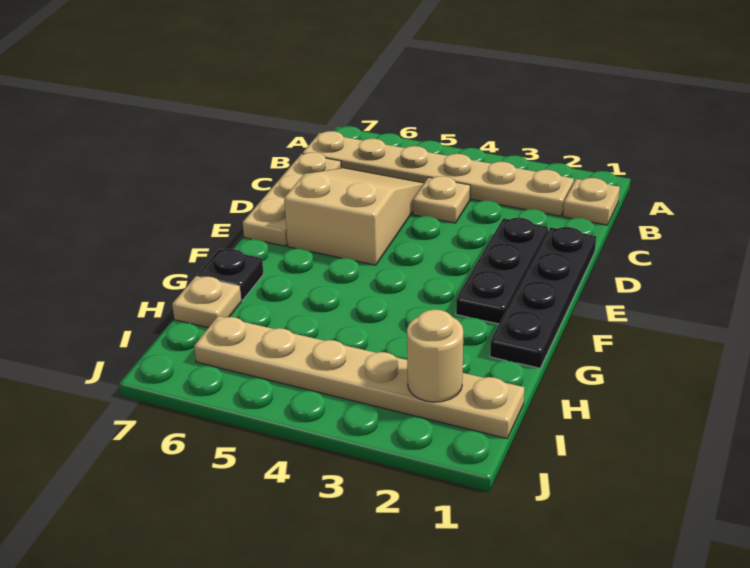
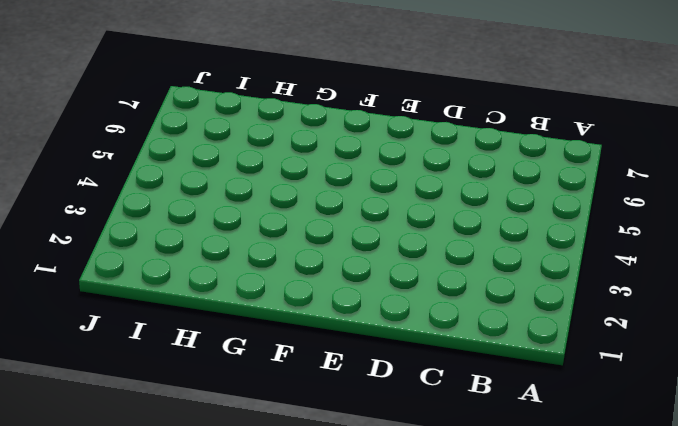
none -> tan plate B1 level 1
none -> tan plate B2:B7 level 1

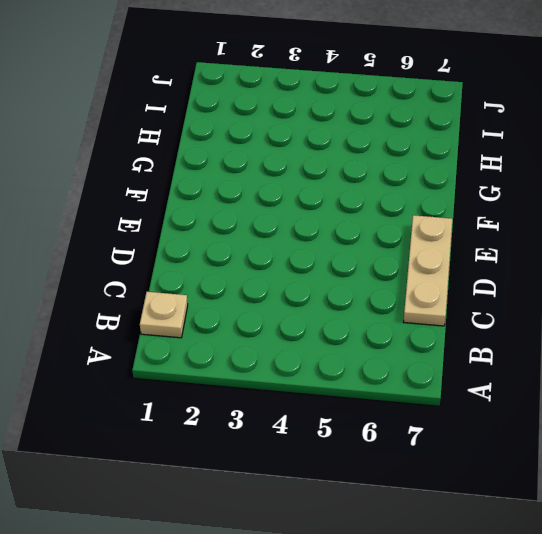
none -> tan plate B2:B7 level 1
none -> tan plate C4 level 1

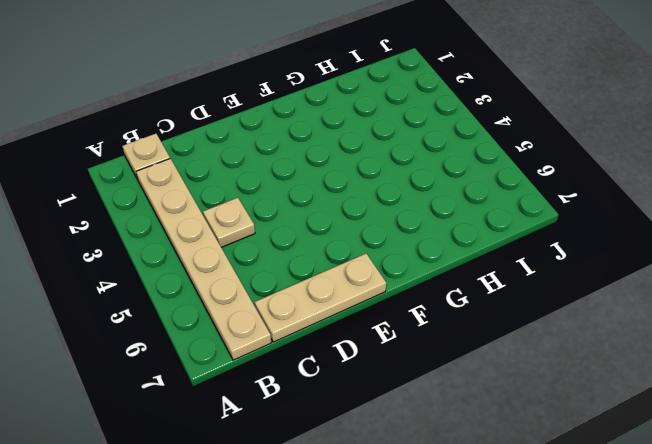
none -> tan slope C5:E6 level 1 top E
none -> black plate D1:G1 level 1

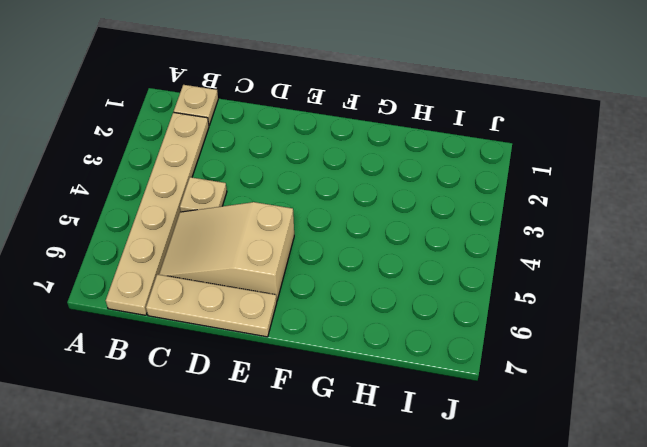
none -> black plate D1:G1 level 1
none -> black plate D2:F2 level 1

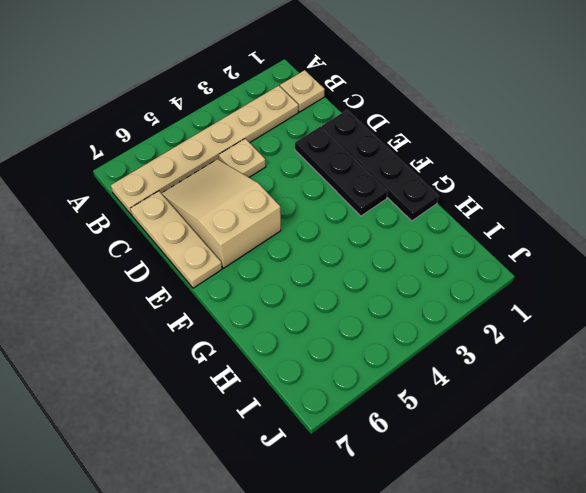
none -> black plate G7 level 1
none -> tan plate H7 level 1

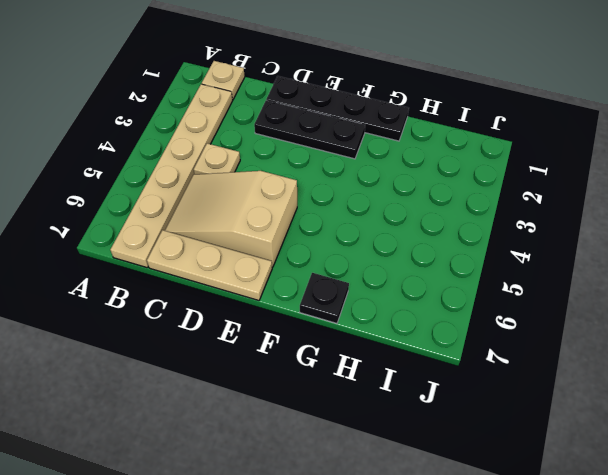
none -> tan plate H7 level 1
none -> tan plate I1:I6 level 1

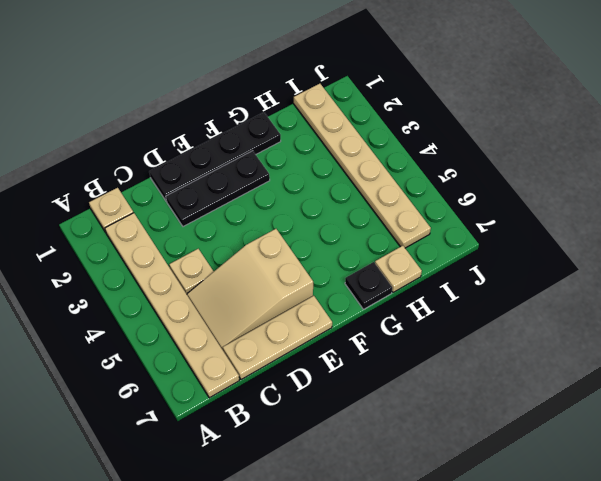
none -> tan round brick I2 level 2

